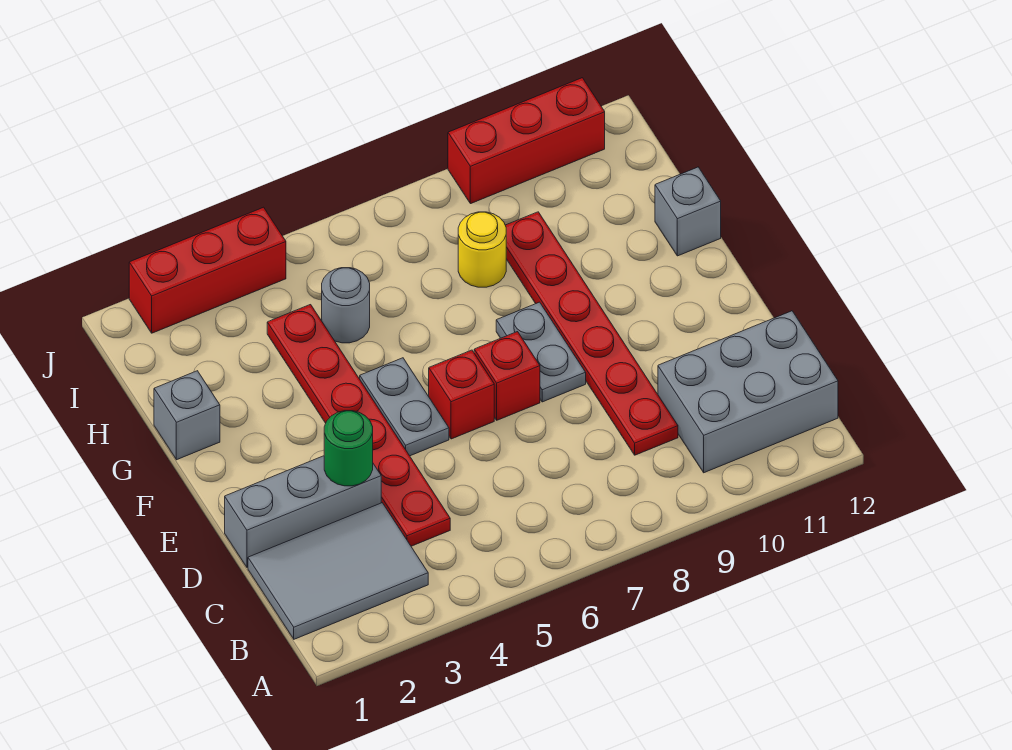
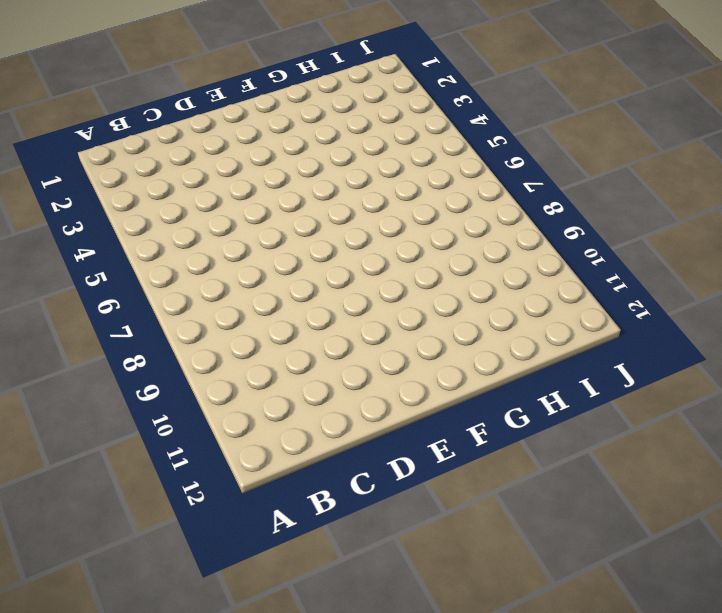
none -> grey tile B1:C3 level 1
none -> grey brick B10:C12 level 1
none -> red plate C4:H4 level 1

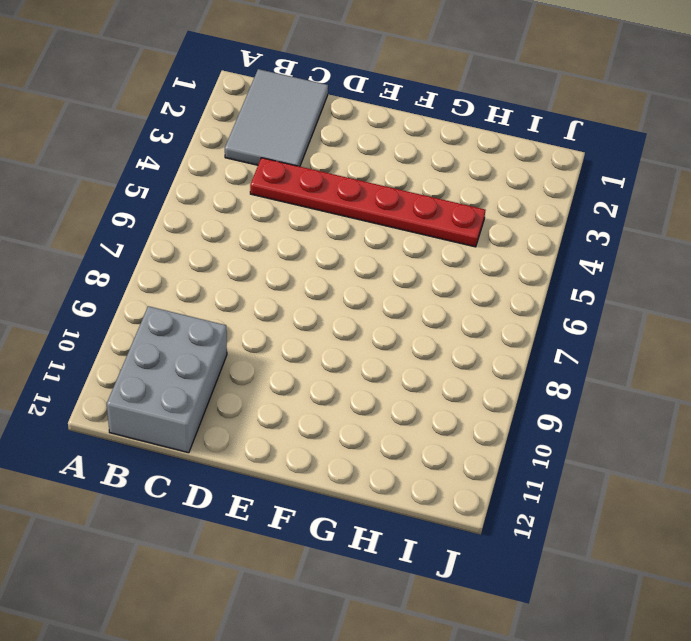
none -> red plate C9:H9 level 1
none -> grey brick D1:D3 level 1
none -> grey plate E5:F5 level 1

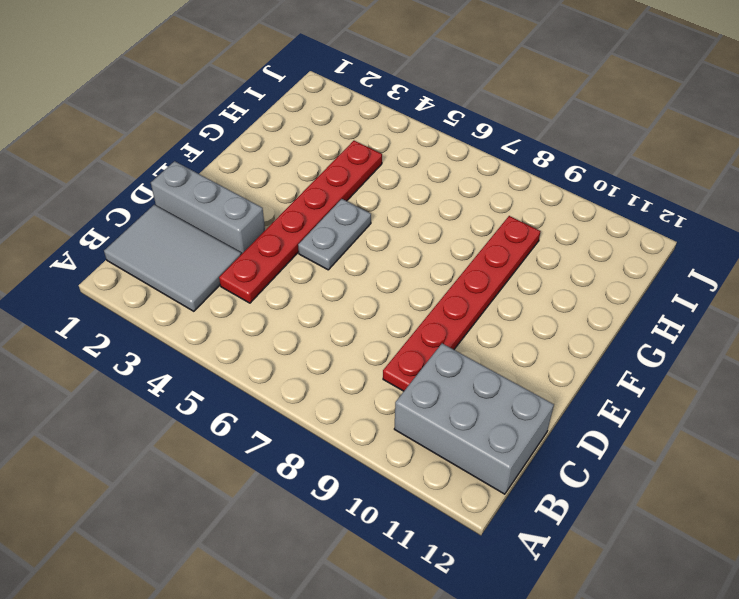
none -> red brick E6 level 1
none -> red brick E7 level 1
none -> grey plate E8:F8 level 1

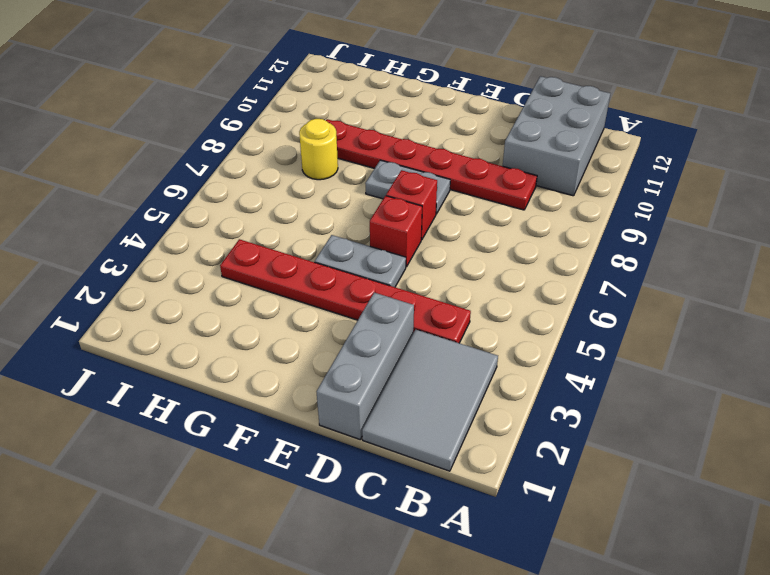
none -> grey brick G1 level 1
none -> grey brick G12 level 1
none -> grey round brick H5 level 1

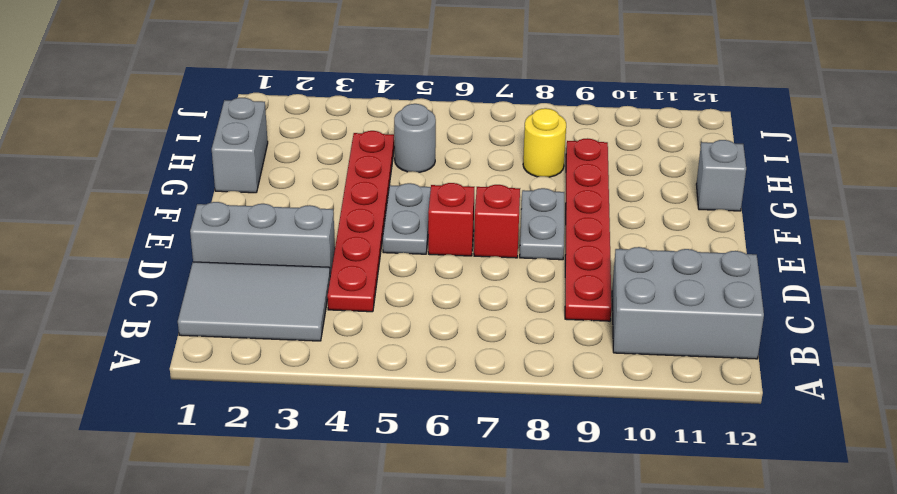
grey brick G1:H1 level 1 -> grey brick G1 level 1
none -> red brick J2:J4 level 1
none -> red brick J9:J11 level 1
none -> green round brick D3 level 2

